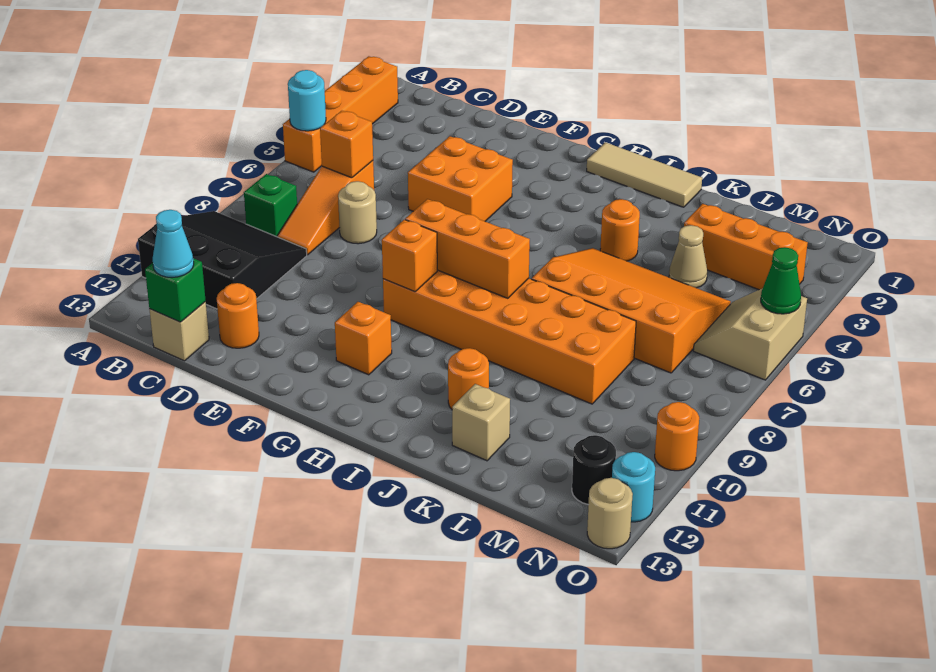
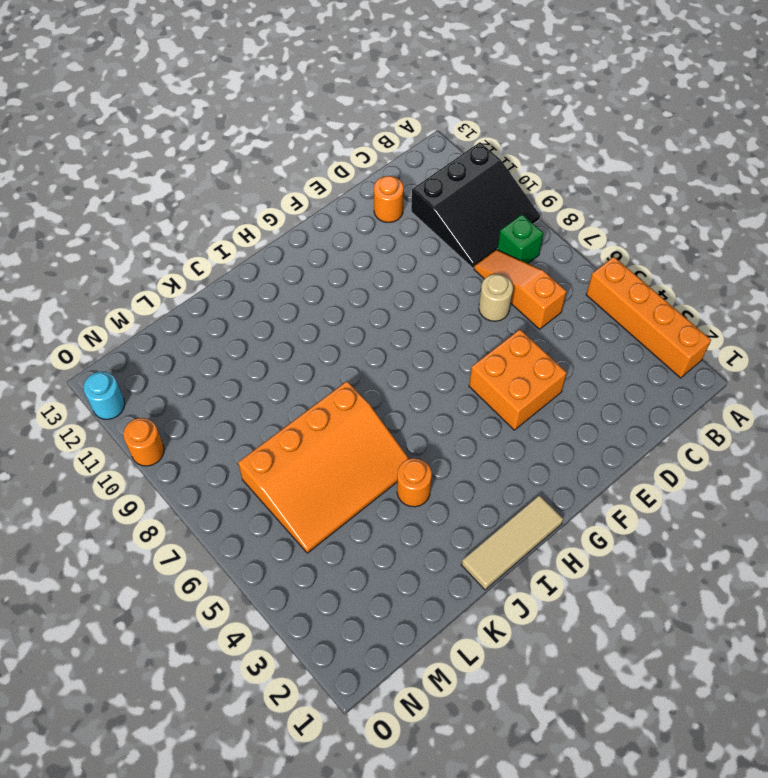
none -> tan brick C13 level 1
none -> orange brick G8:L9 level 1
none -> orange brick G11 level 1

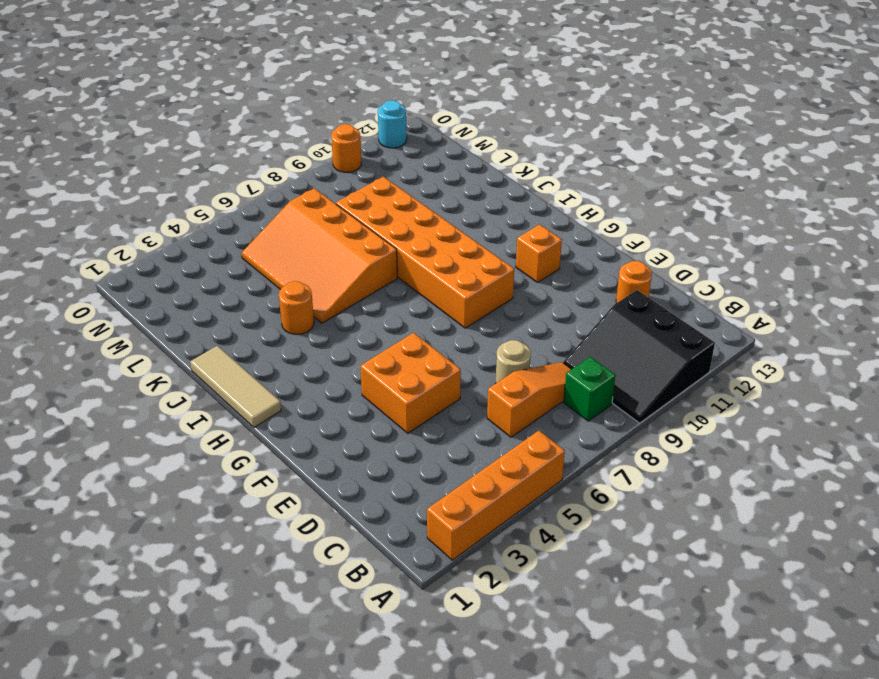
none -> tan brick C13 level 1
none -> orange round brick J11 level 1
none -> tan brick K12 level 1

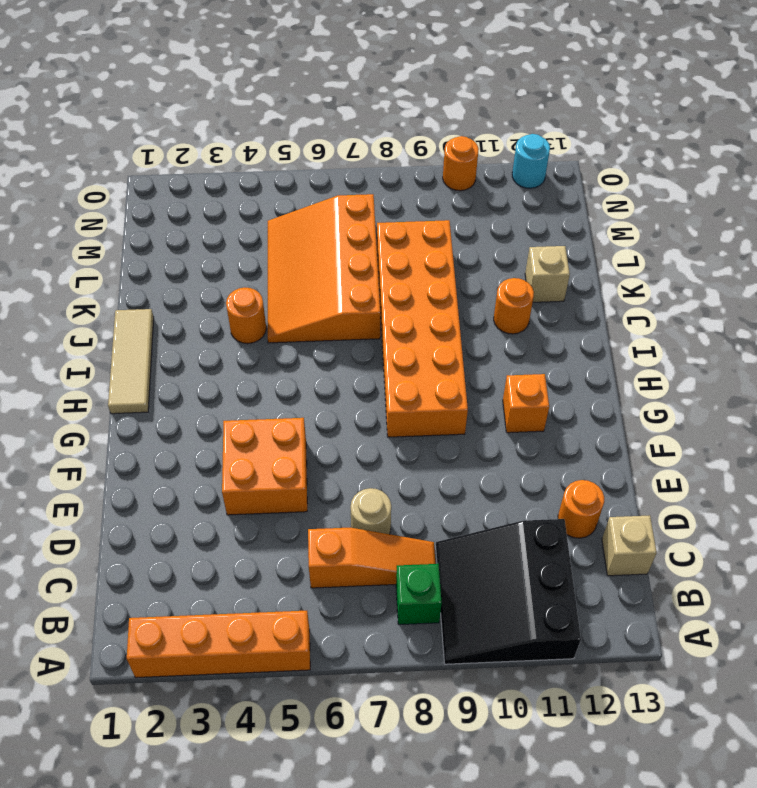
none -> orange brick L3:N3 level 1
none -> tan cone L4 level 1
none -> tan slope N5:O6 level 1 top O

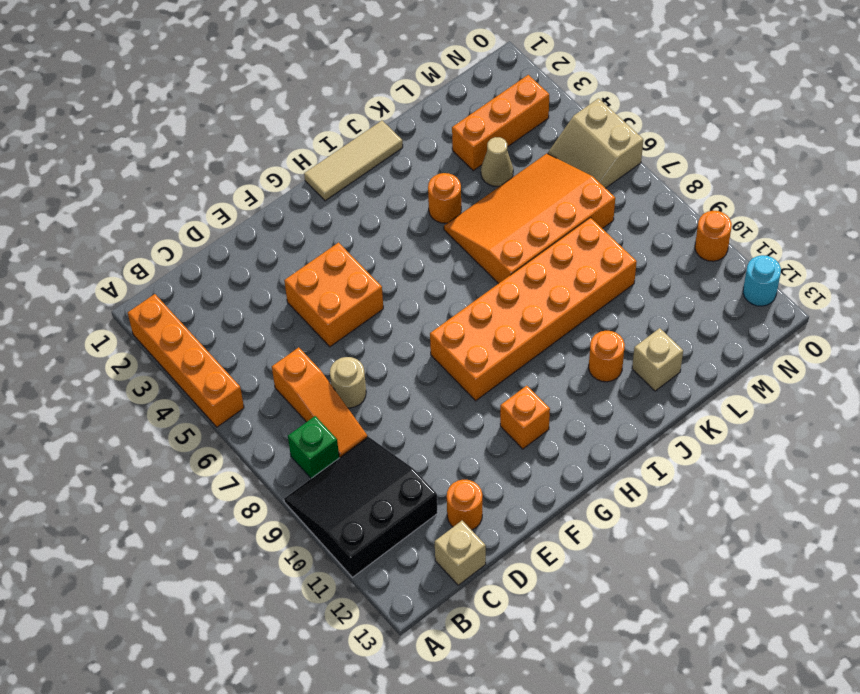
none -> black round brick N12 level 1
none -> tan round brick O13 level 1
none -> cyan round brick A5 level 2

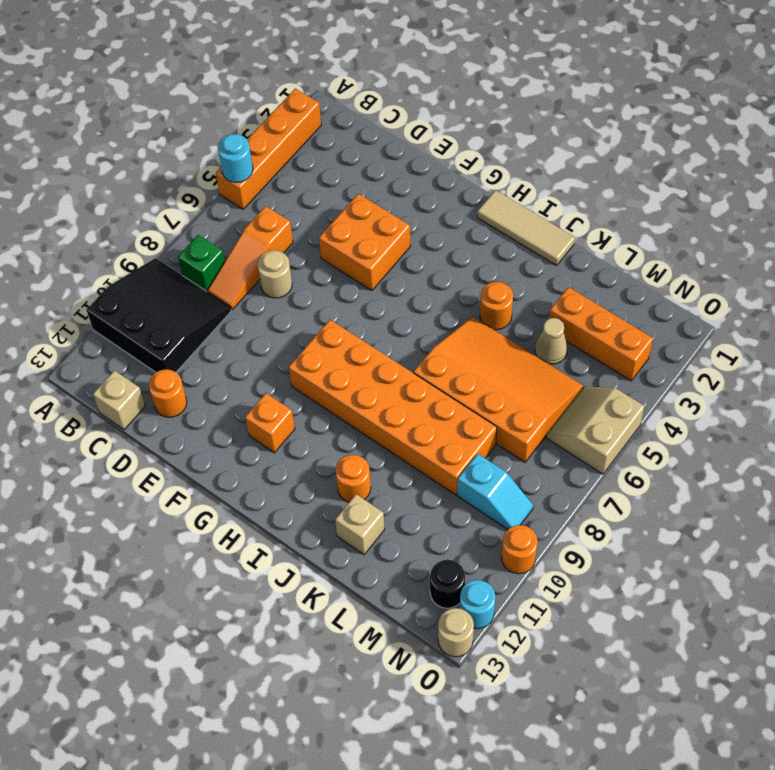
cyan slope M9:N9 level 1 top M -> none
none -> orange brick C6 level 2
none -> green brick C13 level 2
none -> orange brick G8:I8 level 2

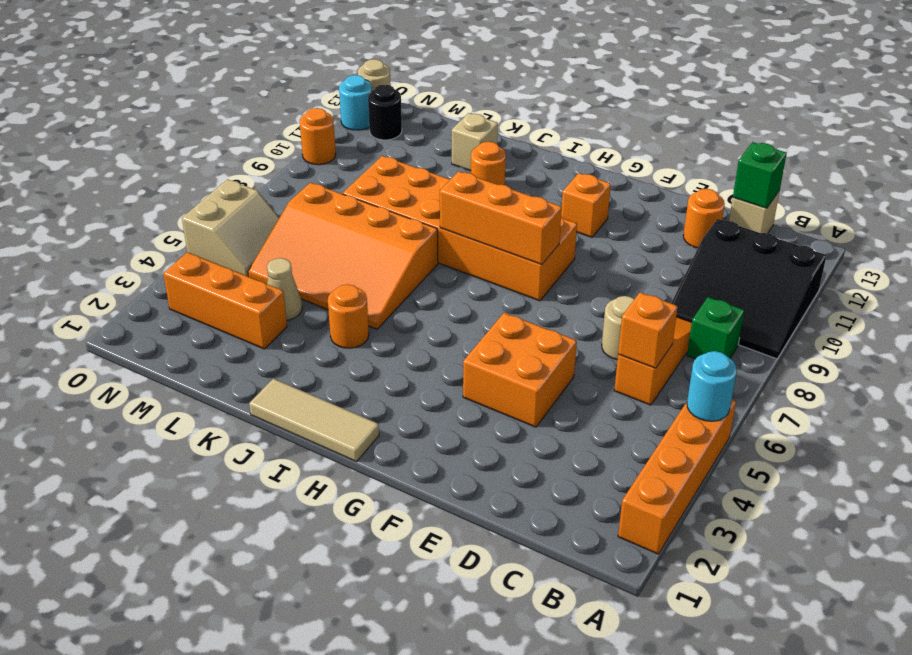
none -> orange brick G9 level 2
none -> green cone O5 level 2
none -> cyan cone C13 level 3

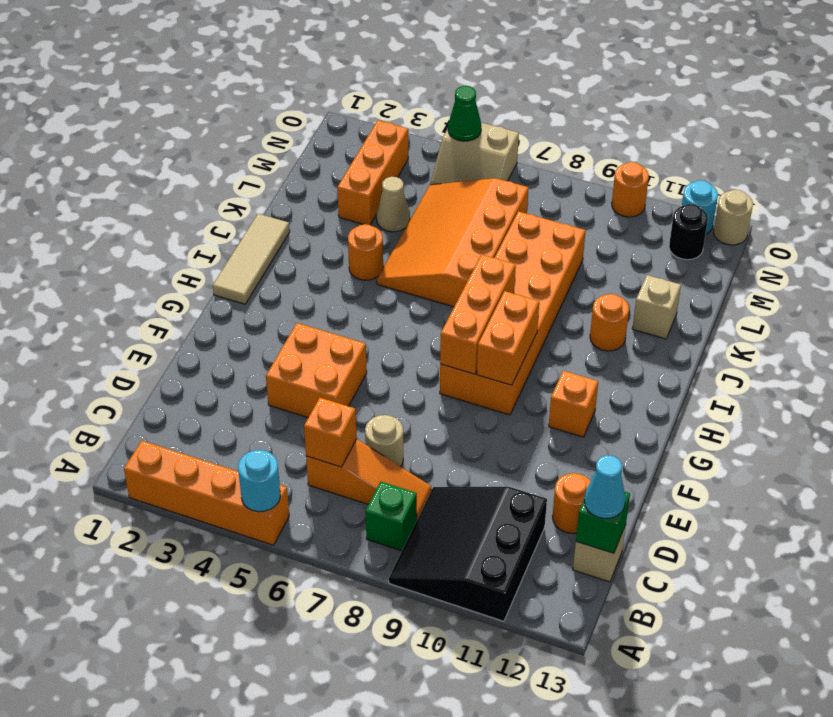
orange brick G9:H9 level 2 -> orange brick G9 level 2

